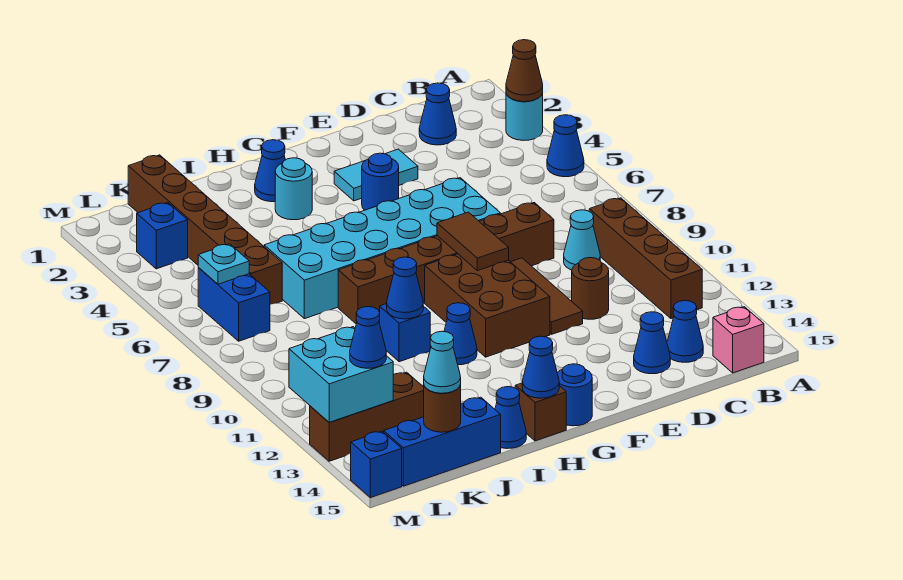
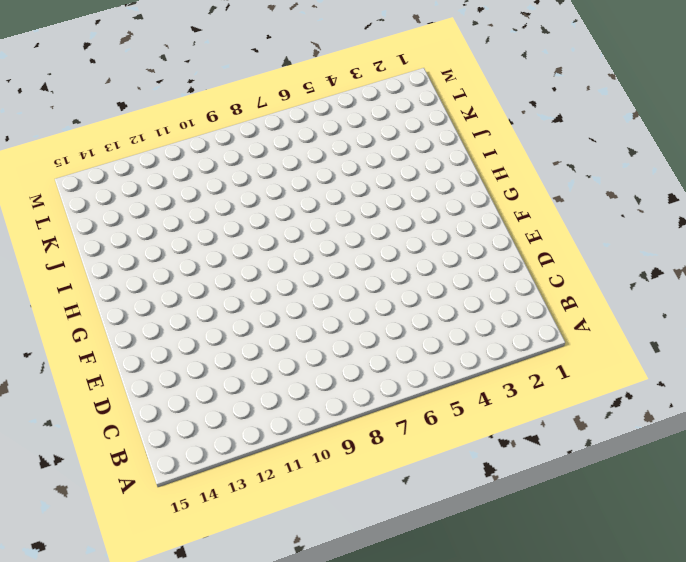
none -> cyan round brick A3 level 1
none -> blue cone A5 level 1
none -> brown brick B9:B12 level 1
none -> pink brick B15 level 1

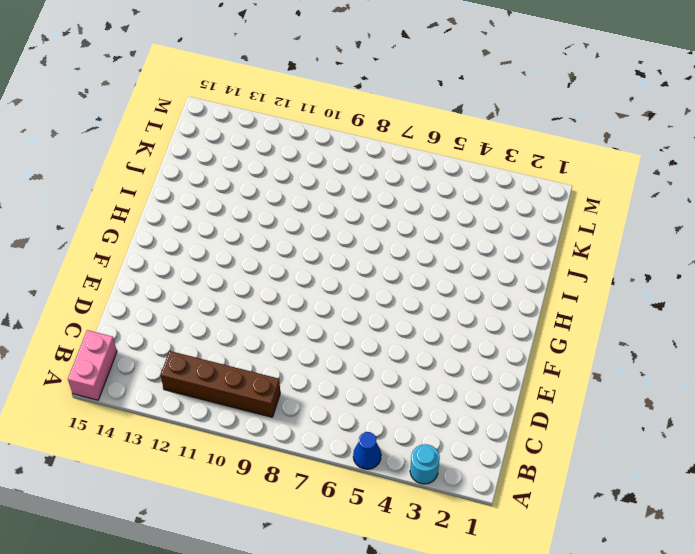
pink brick A15:B15 level 1 -> pink brick B15 level 1
none -> blue cone C2 level 1
none -> cyan cone C9 level 1
none -> blue cone C14 level 1
none -> brown brick D8:I8 level 1

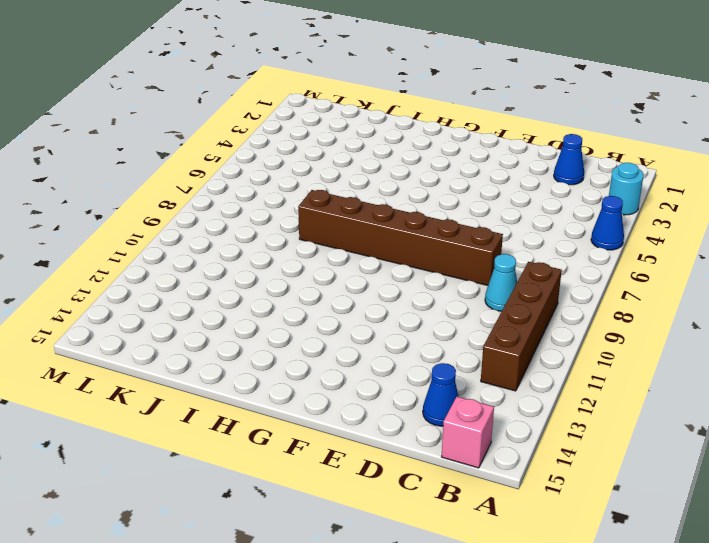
none -> brown round brick D11 level 1
none -> blue cone D14 level 1
none -> cyan tile E3:F3 level 1
none -> cyan brick E6:J7 level 1

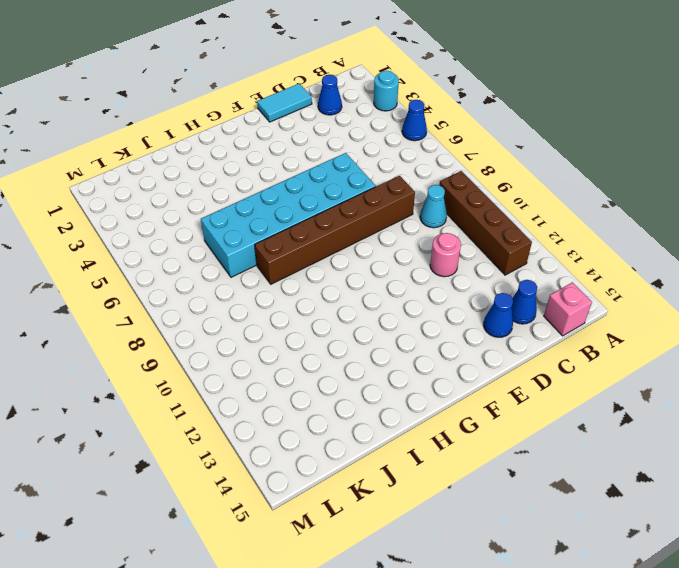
cyan tile D1:E1 level 1 -> cyan tile E3:F3 level 1
pink round brick D11 level 1 -> brown round brick D11 level 1
none -> brown tile E9:E11 level 1
none -> blue round brick F4 level 1
none -> brown brick F9:G11 level 1
none -> blue round brick G15 level 1

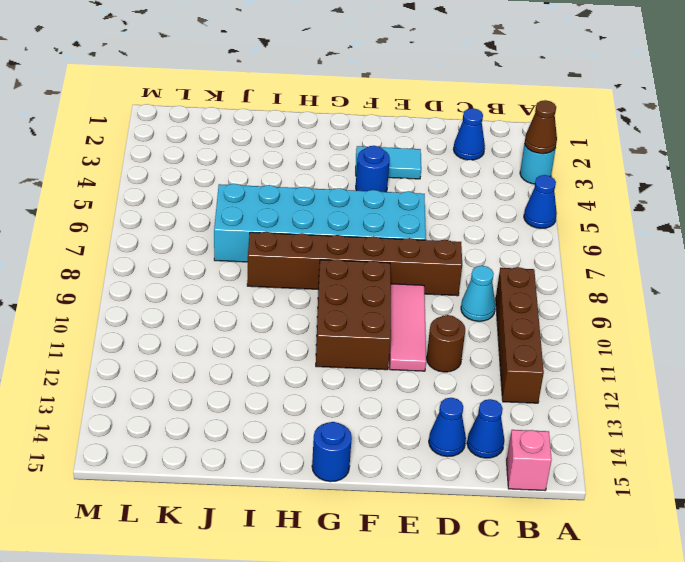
pink tile E9:E11 level 1 -> brown tile E9:E11 level 1
none -> blue cone H2 level 1
none -> cyan round brick H3 level 1
none -> blue cone H11 level 1
none -> brown brick H15 level 1

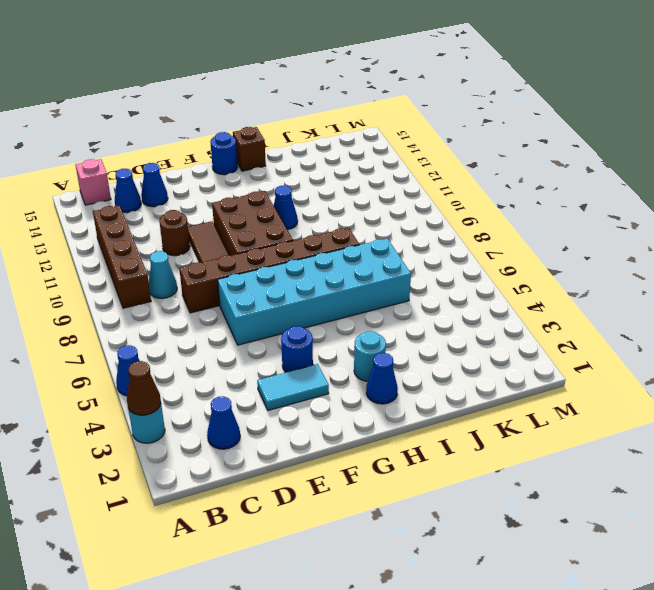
none -> blue brick I10 level 1
none -> blue cone I15 level 1
none -> blue brick J15:L15 level 1
none -> brown brick K1:K6 level 1

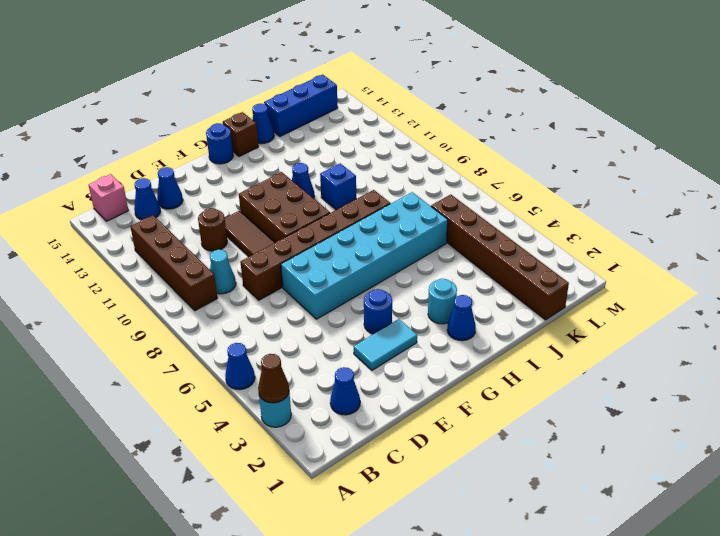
none -> brown brick K13:M13 level 1
none -> blue brick L3 level 1
none -> blue brick L6:L7 level 1
none -> blue brick M15 level 1

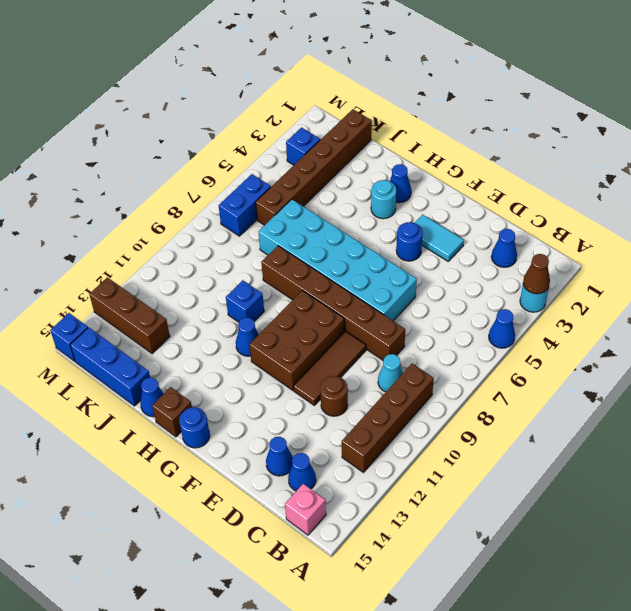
none -> brown tile F8:F9 level 2
none -> blue cone H15 level 2
none -> blue cone I10 level 2
none -> brown round brick K15 level 2

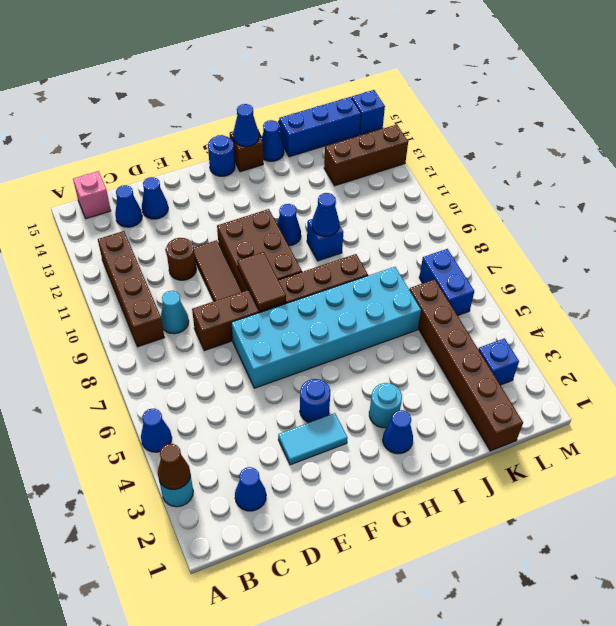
none -> brown round brick K15 level 2
none -> cyan plate L6 level 2
none -> cyan brick L12:M13 level 2
none -> cyan cone K15 level 3

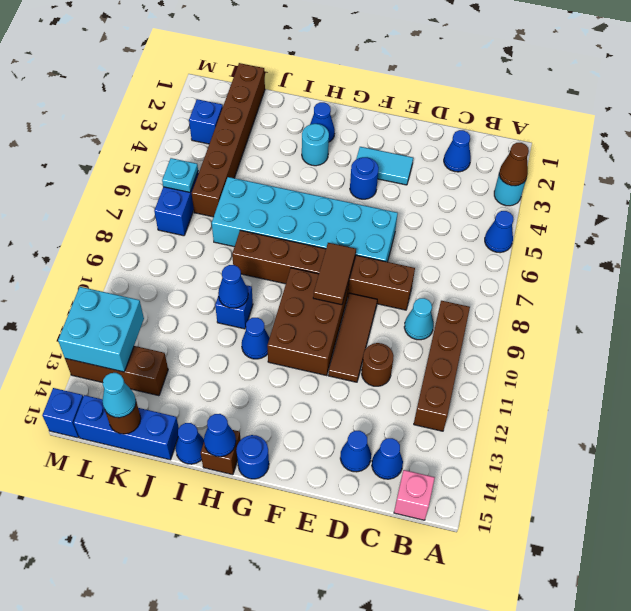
none -> blue cone L13 level 3

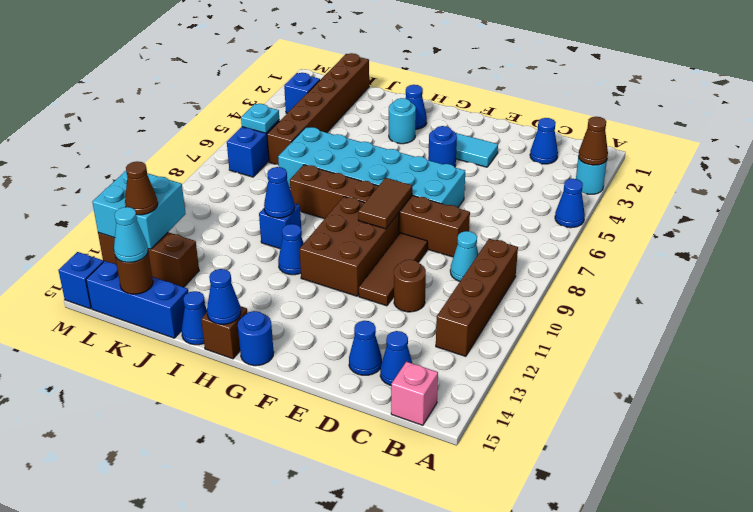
brown cone L13 level 3 -> blue cone L13 level 3

